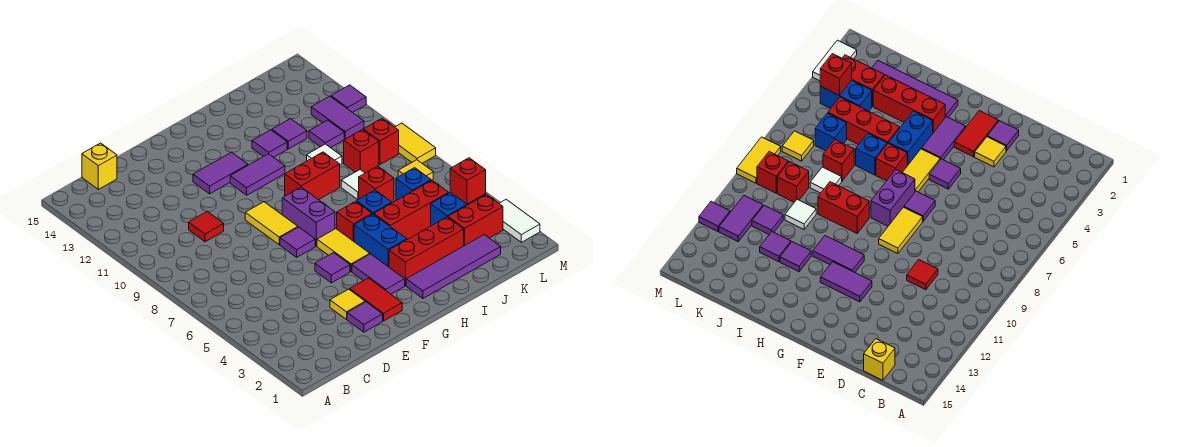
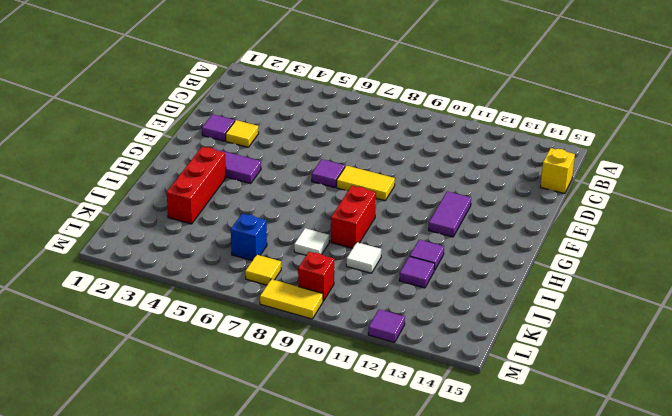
none -> red tile D10 level 1
none -> red tile F2:F3 level 1
none -> purple tile F5 level 1
none -> yellow tile G5:G6 level 1

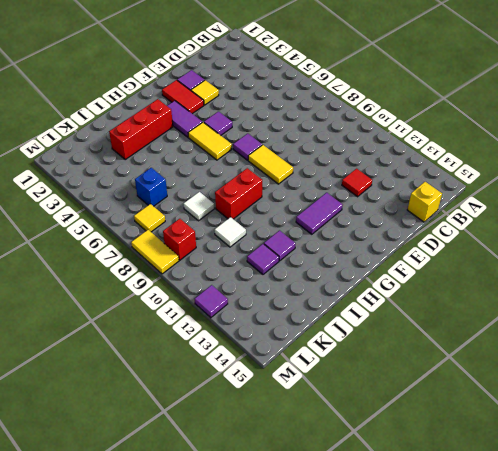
red tile D12 level 1 -> red tile D10 level 1
none -> purple brick G7:G8 level 1
none -> purple tile G11:H11 level 1
none -> purple tile H2:K2 level 1
none -> blue brick H4:H5 level 1

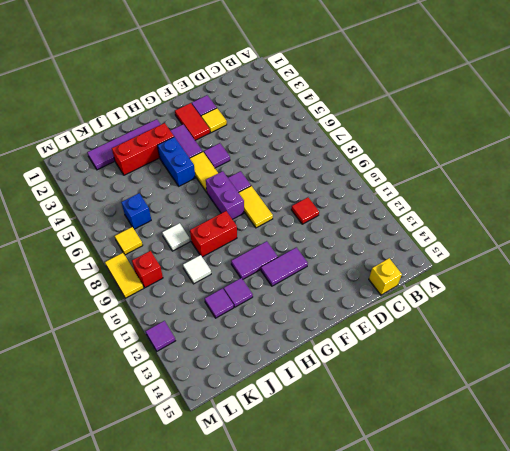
none -> red brick H6 level 1
none -> red brick I5:K5 level 1
none -> blue brick I6 level 1
none -> red brick J7 level 1

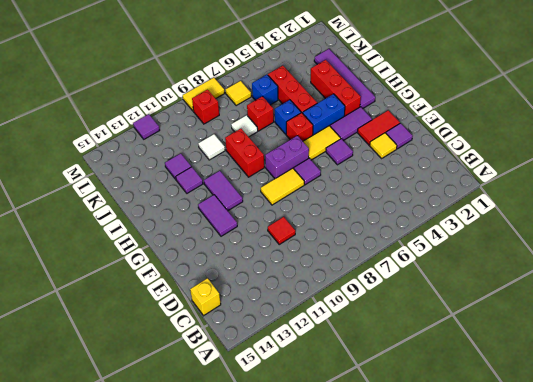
none -> red brick K3:L3 level 1
none -> blue brick K4:L4 level 1
none -> red brick K9 level 1
none -> purple tile K11 level 1

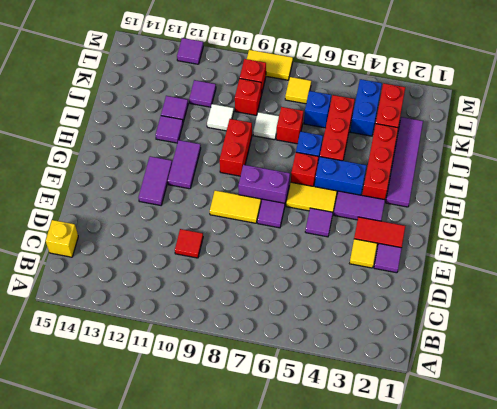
none -> purple tile L11:L12 level 1
none -> white tile M2:M3 level 1
none -> red brick L4 level 2

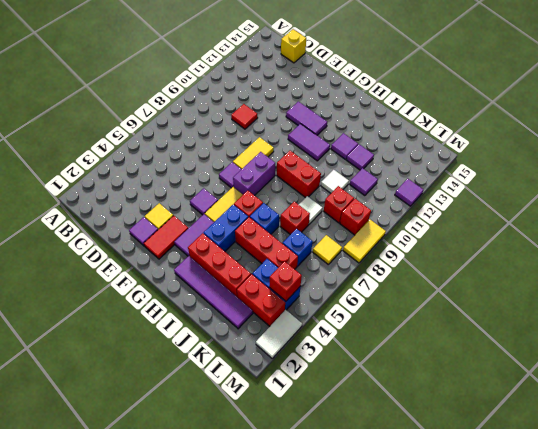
none -> purple tile L11:L12 level 1

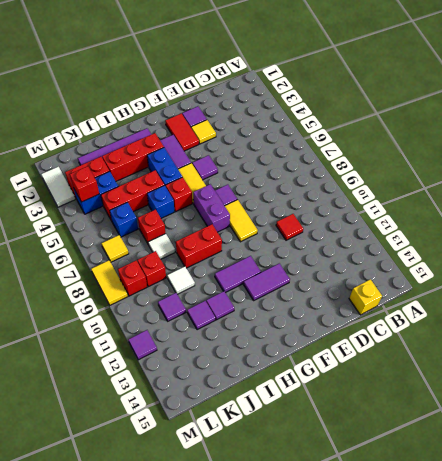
none -> purple tile L11:L12 level 1

